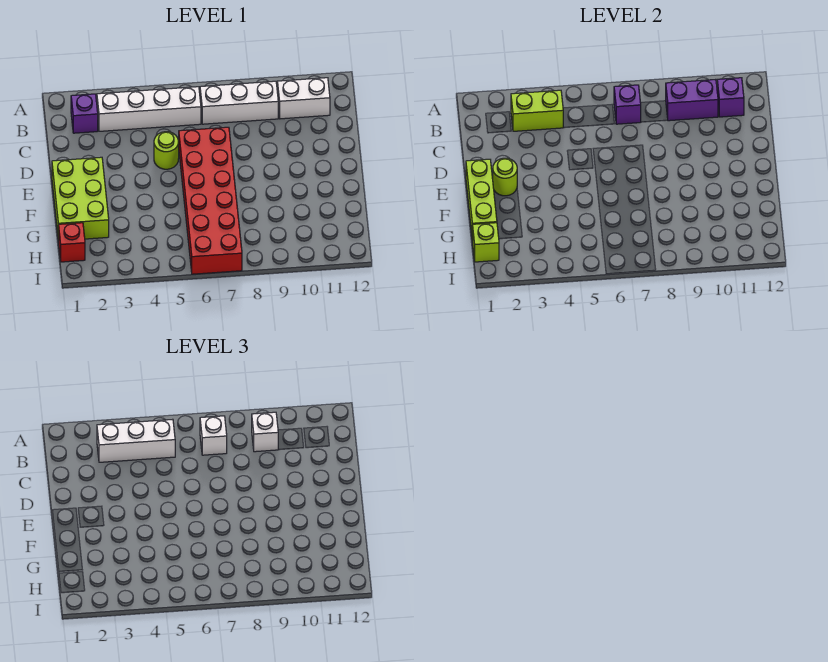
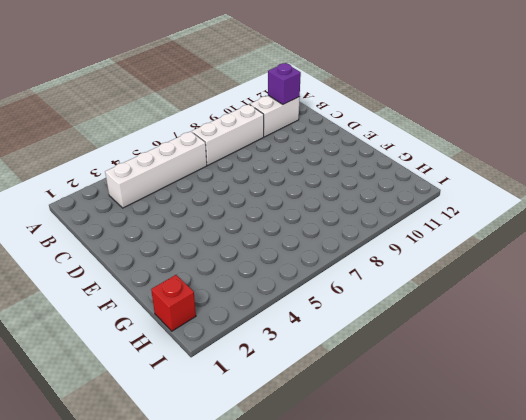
none -> purple brick B2 level 1
none -> lime round brick D5 level 1
none -> red brick D6:I7 level 1

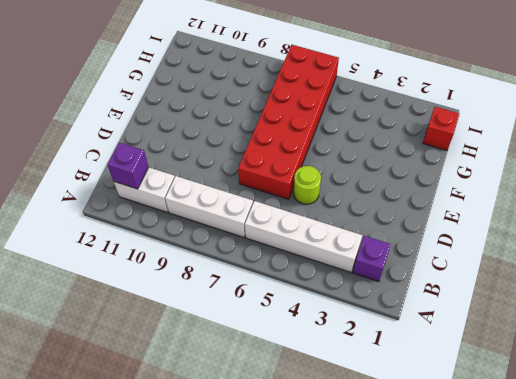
none -> lime brick E1:G2 level 1
none -> lime brick B3:B4 level 2
none -> purple brick B7 level 2

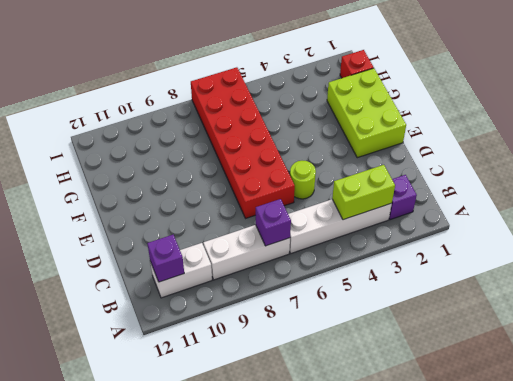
none -> purple brick B9:B10 level 2
none -> lime brick E1:G1 level 2
none -> lime round brick E2 level 2

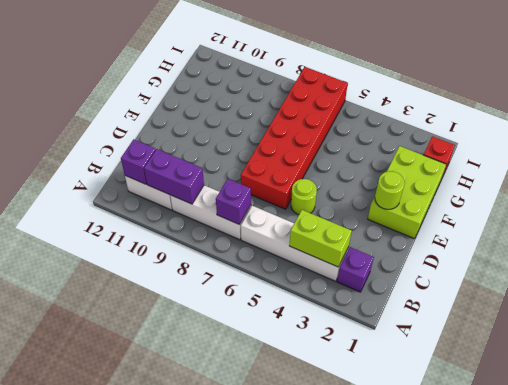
none -> lime brick E1:G1 level 2
none -> lime brick H1 level 2
none -> white brick B3:B5 level 3

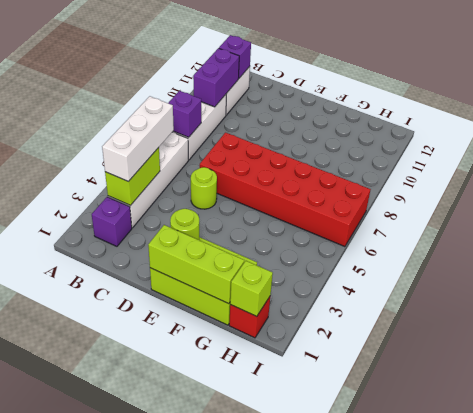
none -> white brick B7 level 3
none -> white brick B9 level 3

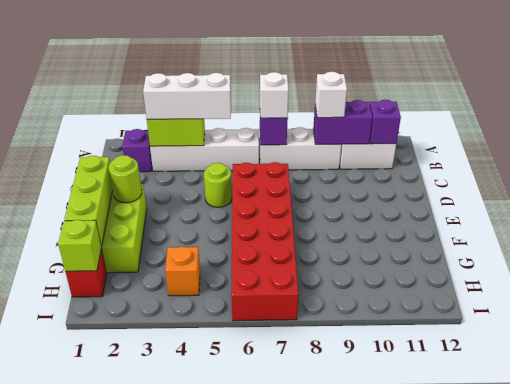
orange brick H4 level 1 -> none

